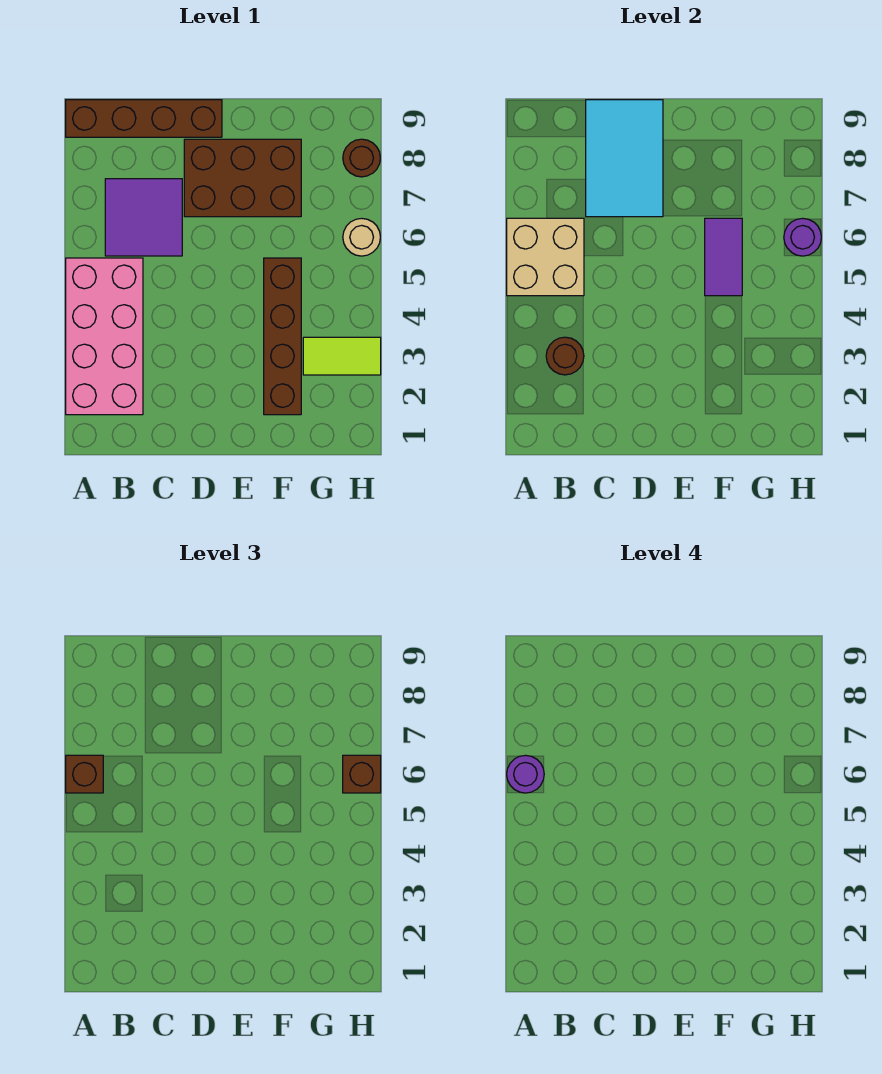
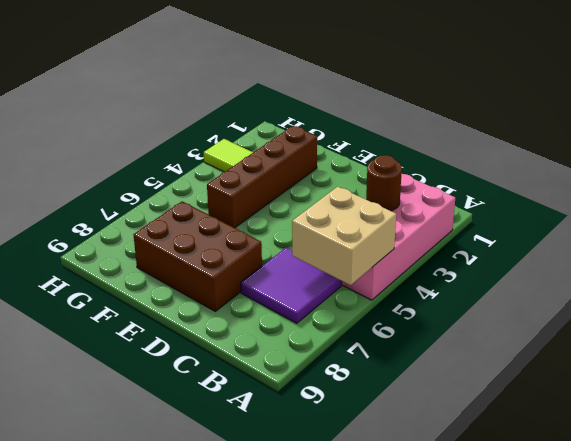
none -> brown brick A9:D9 level 1
none -> tan round brick H6 level 1
none -> brown round brick H8 level 1

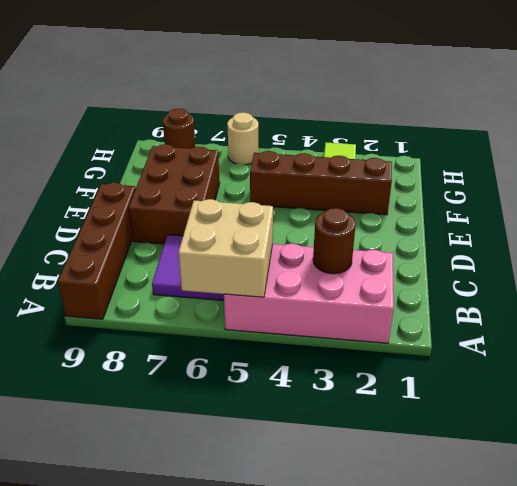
none -> cyan tile C7:D9 level 2
none -> purple tile F5:F6 level 2
none -> purple round brick H6 level 2

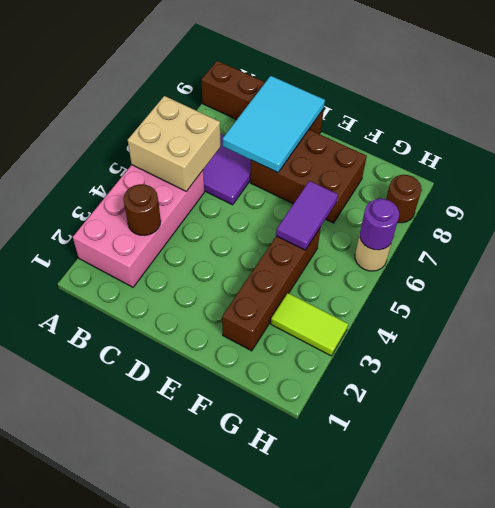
none -> brown brick A6 level 3
none -> brown brick H6 level 3
none -> purple round brick A6 level 4

